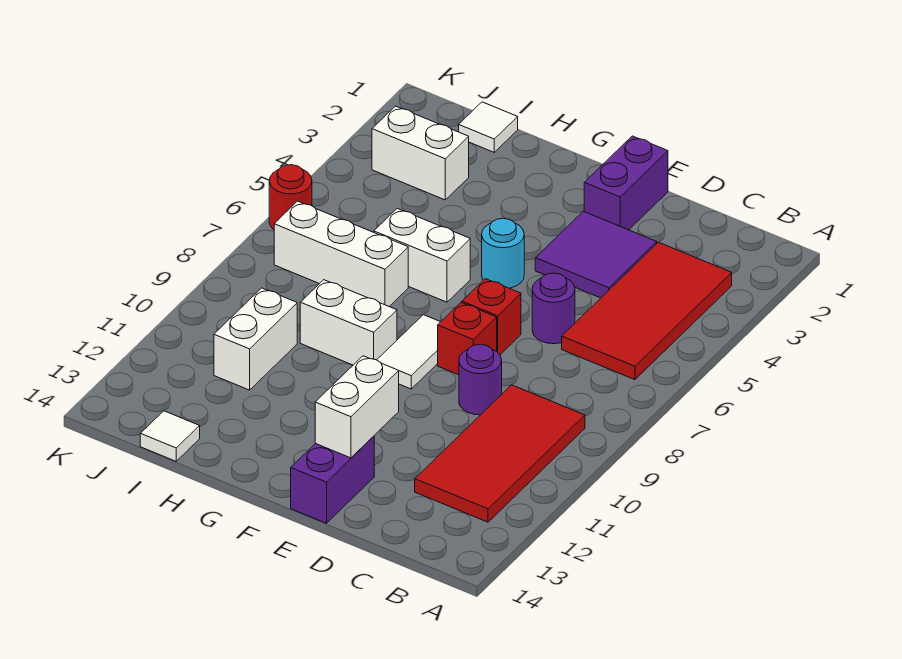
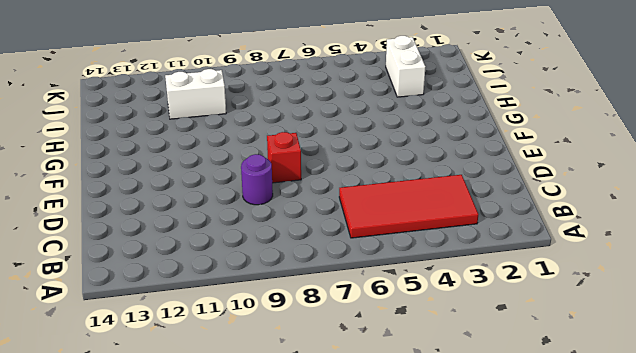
none -> red tile B9:C12 level 1
none -> purple tile D3:E4 level 1
none -> purple round brick D6 level 1

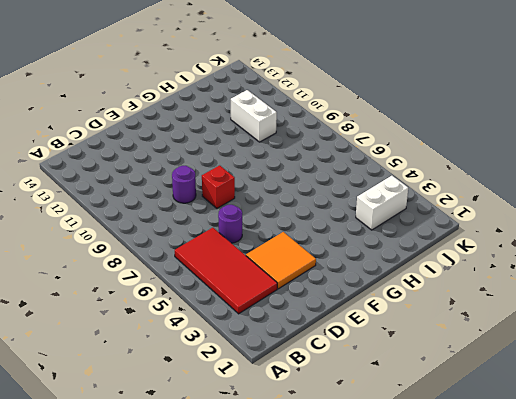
orange tile D3:E4 level 1 -> purple tile D3:E4 level 1
none -> red tile B9:C12 level 1
none -> purple brick E1:E2 level 1
none -> red brick E7 level 1

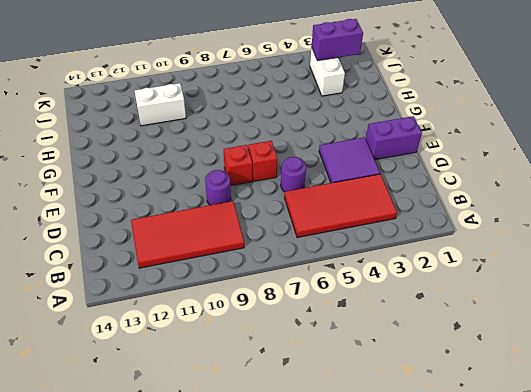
purple brick J2:J3 level 2 -> purple brick E13:E14 level 1
none -> cyan round brick F5 level 1
none -> white tile F8:F9 level 1
none -> white brick G6:H6 level 1

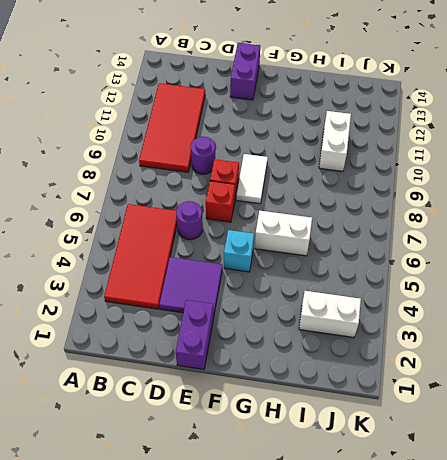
cyan brick F5 level 1 -> cyan round brick F5 level 1
none -> white brick G9:H9 level 1
none -> white brick H7:J7 level 1
none -> white tile I1 level 1

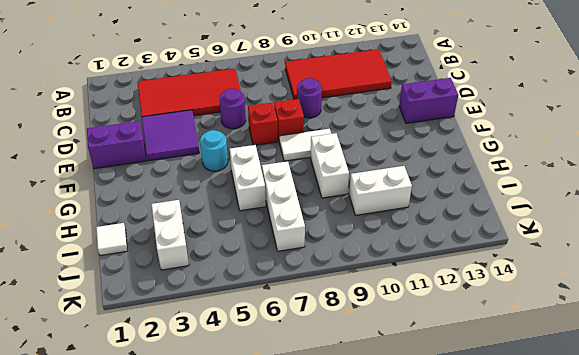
none -> white tile I14 level 1
none -> red round brick K6 level 1
none -> white brick E12:E13 level 2

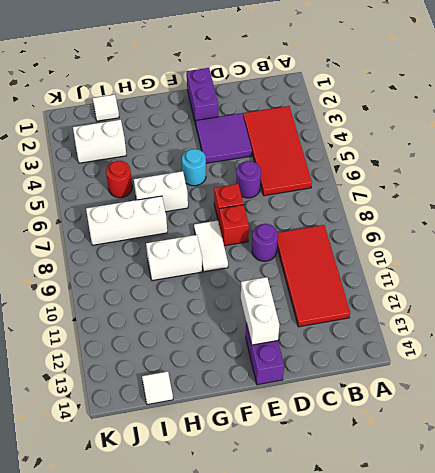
red round brick I5 level 1 -> red round brick K6 level 1
none -> white brick I10:I11 level 1

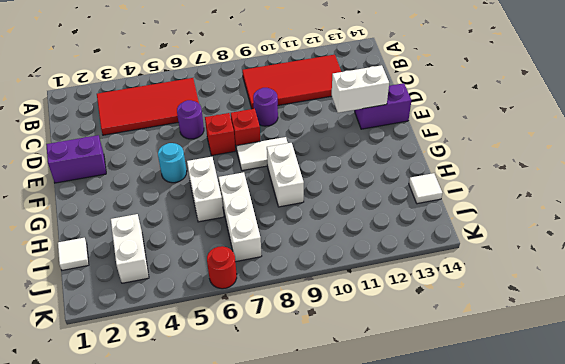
none -> purple tile D3:E4 level 1
none -> white brick I10:I11 level 1

